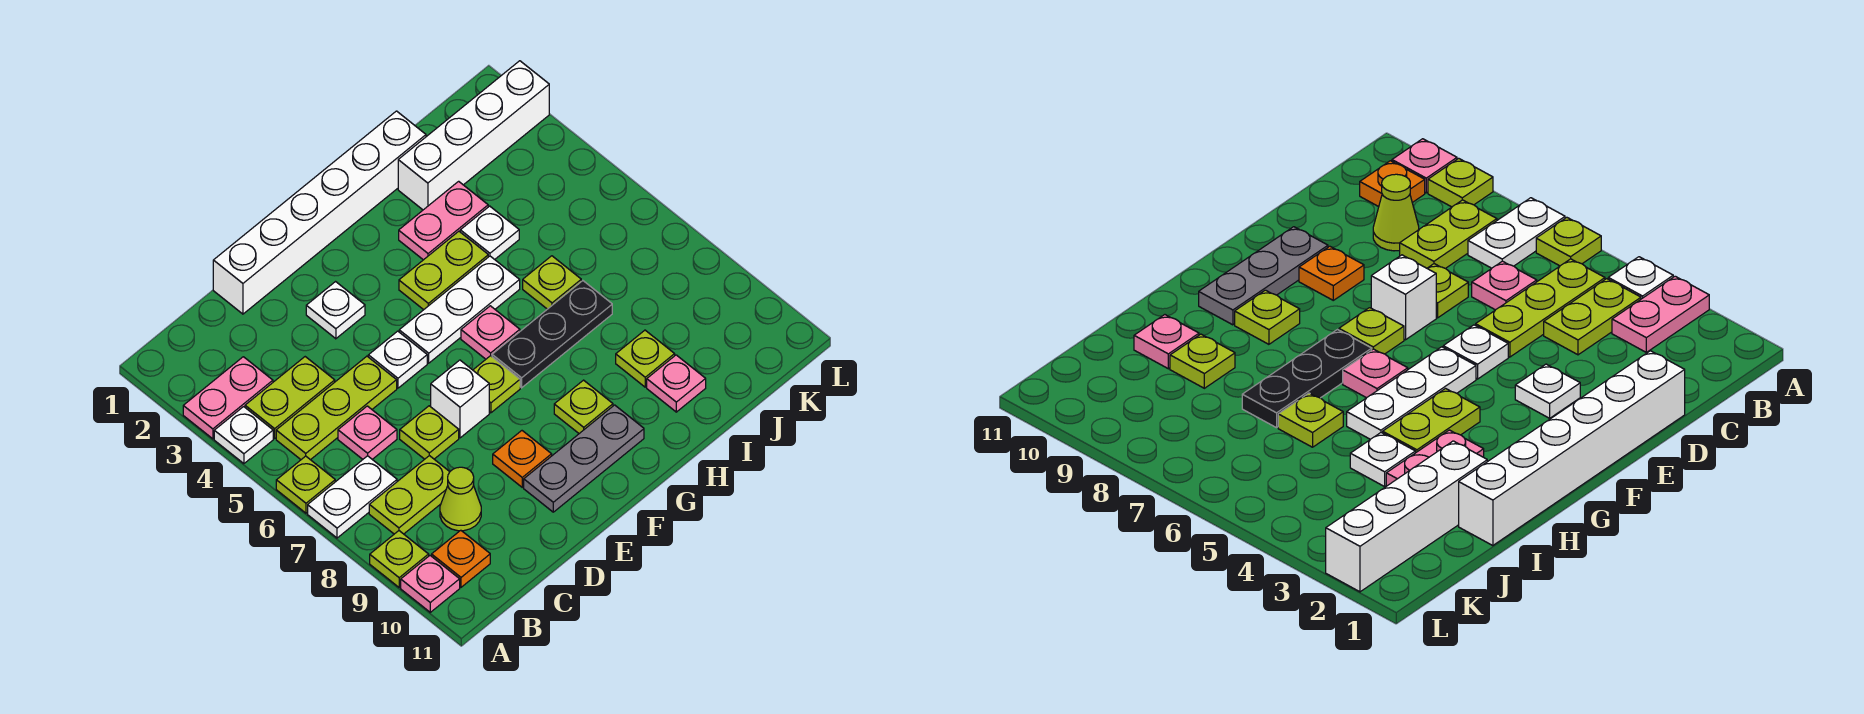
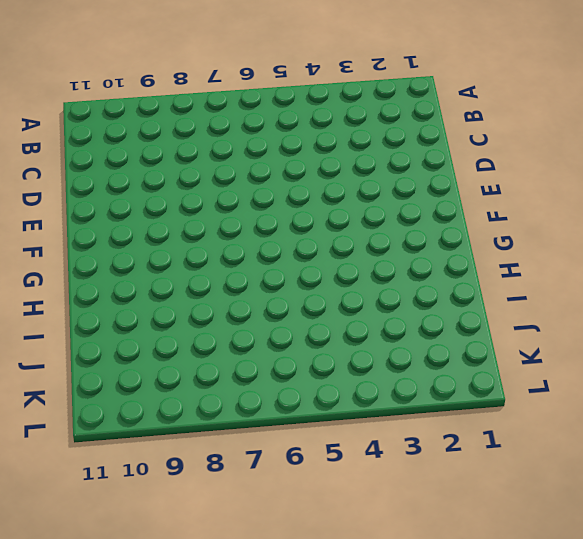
none -> pink plate A3:B3 level 1
none -> white plate A4 level 1
none -> lime plate A6 level 1
none -> white plate A7:B7 level 1

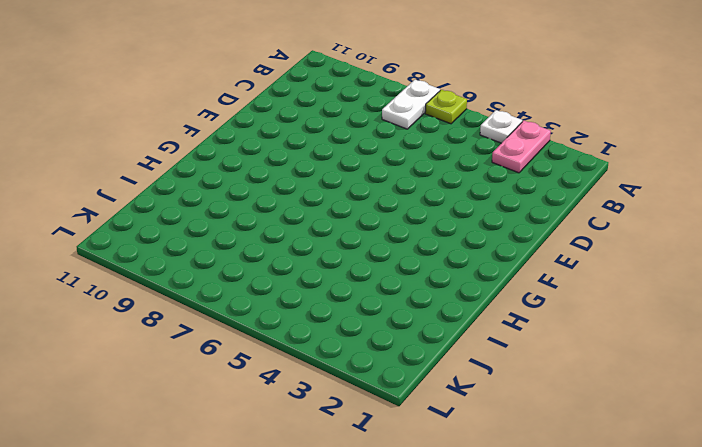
none -> lime plate A9 level 1
none -> pink plate A10 level 1
none -> lime plate B4:C4 level 1
none -> lime plate B5:D5 level 1

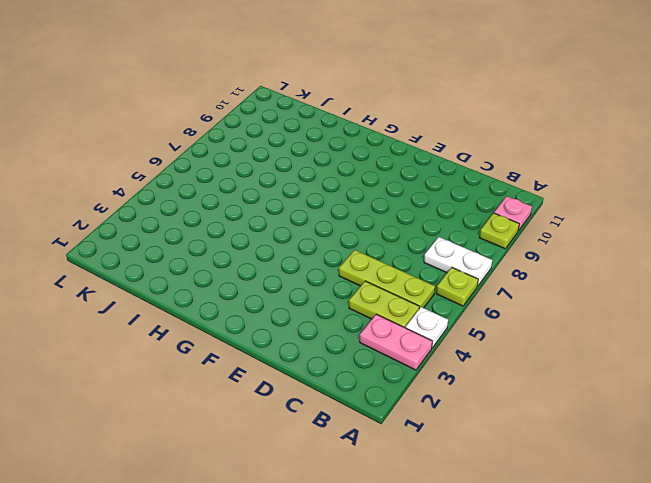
none -> lime plate B8:C8 level 1
none -> orange plate B10 level 1
none -> pink plate C6 level 1
none -> lime cone C9 level 1

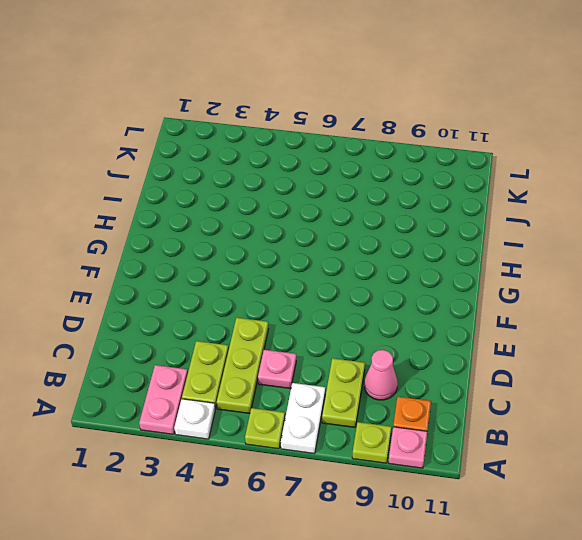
pink cone C9 level 1 -> lime cone C9 level 1
none -> white brick D1:I1 level 1
none -> lime plate D7 level 1
none -> white plate E3 level 1
none -> white plate E5 level 1

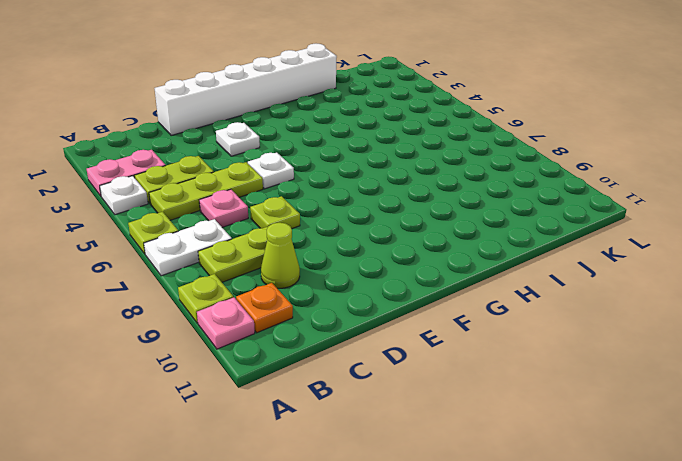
none -> white brick E7 level 1
none -> orange plate E9 level 1
none -> grey plate E10:G10 level 1
none -> white plate F5:H5 level 1

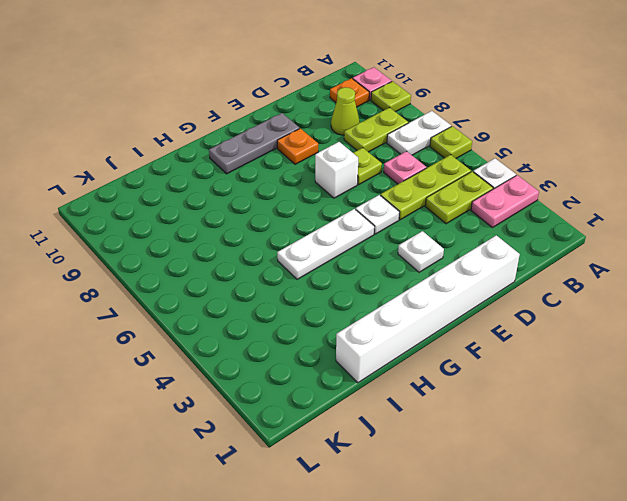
none -> lime plate F7 level 1
none -> lime plate G4:H4 level 1
none -> pink plate G6 level 1
none -> black plate G7:I7 level 1

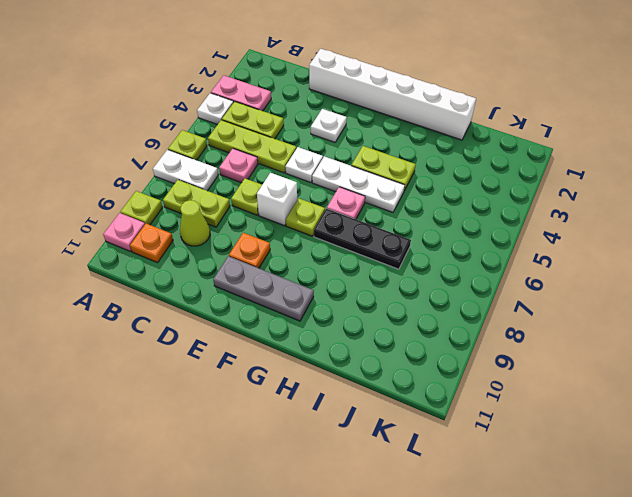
none -> lime plate G9 level 1
none -> pink plate H3:I3 level 1
none -> white brick I2:L2 level 1
none -> white plate I4 level 1

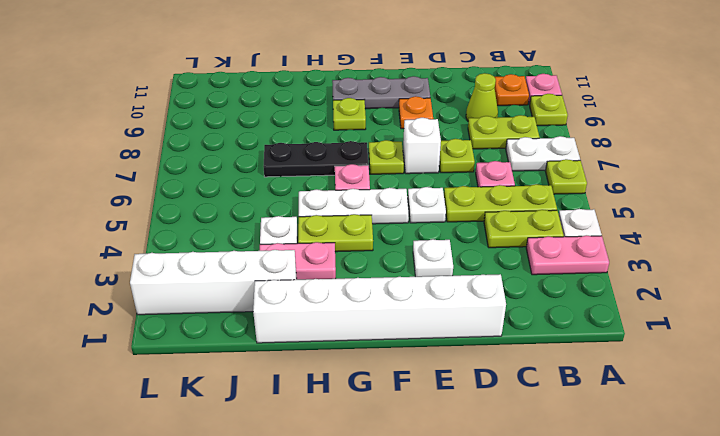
none -> lime plate I6 level 1
none -> lime plate I9 level 1
none -> pink plate I10 level 1

